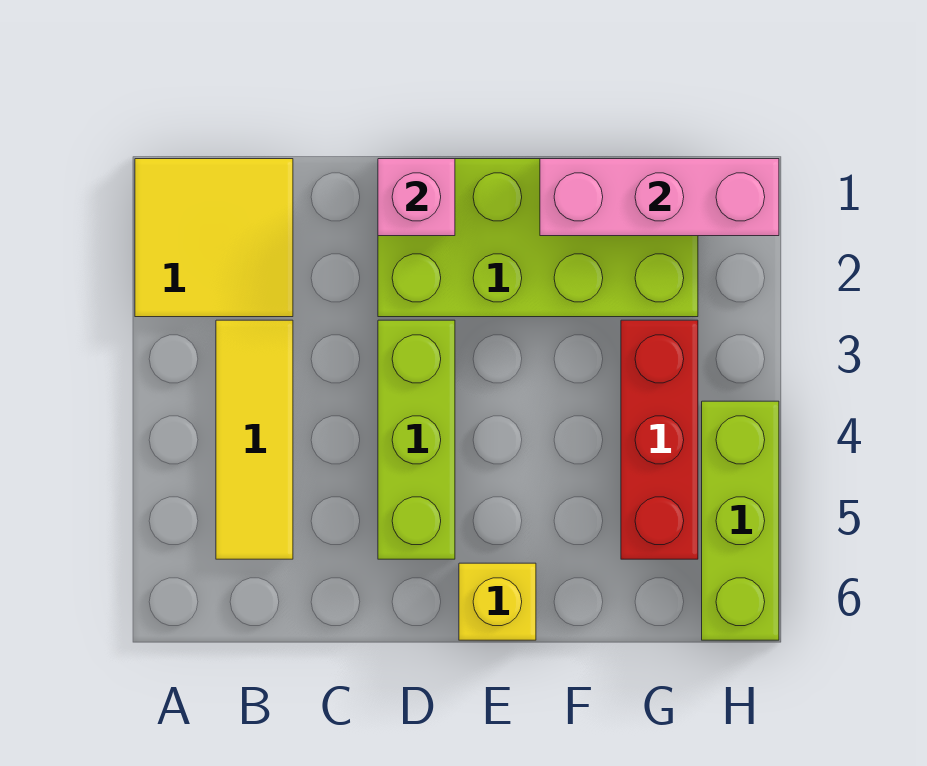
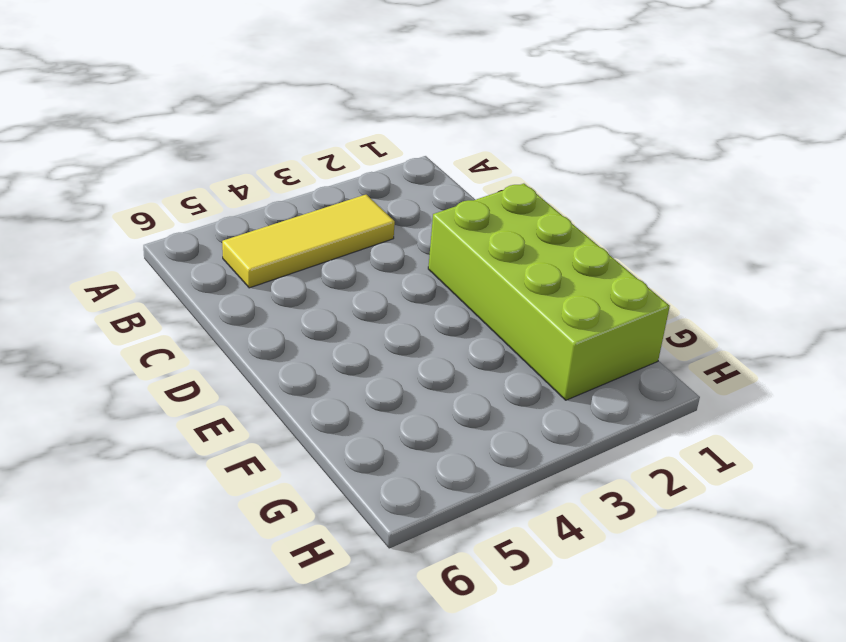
none -> yellow tile A1:B2 level 1
none -> lime brick D3:D5 level 1

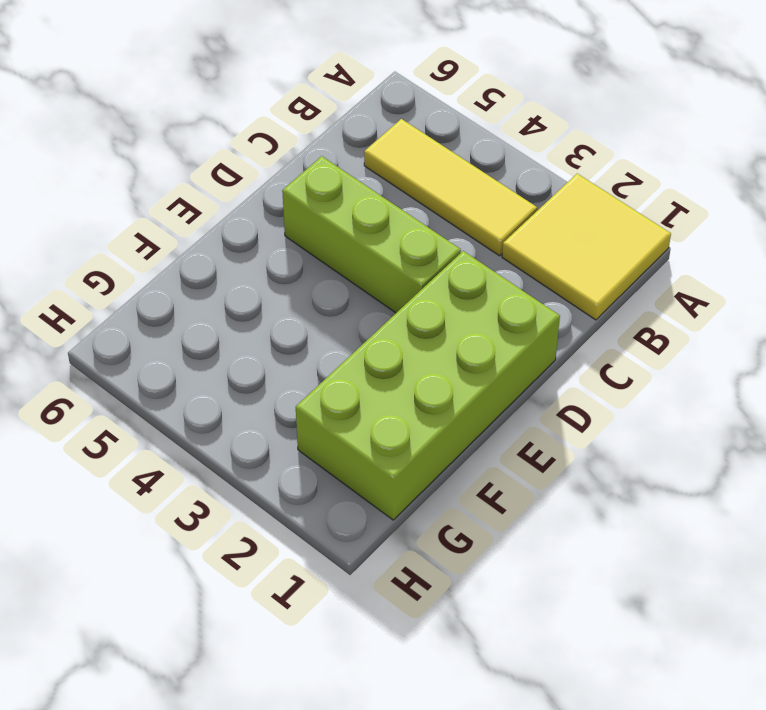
none -> yellow brick E6 level 1
none -> red brick G3:G5 level 1

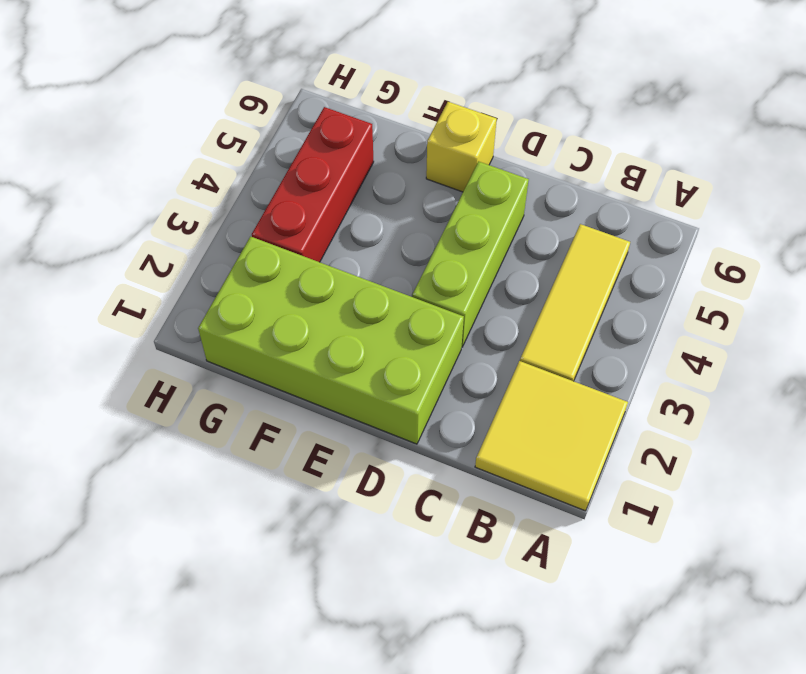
none -> lime brick H4:H6 level 1
none -> pink brick D1 level 2

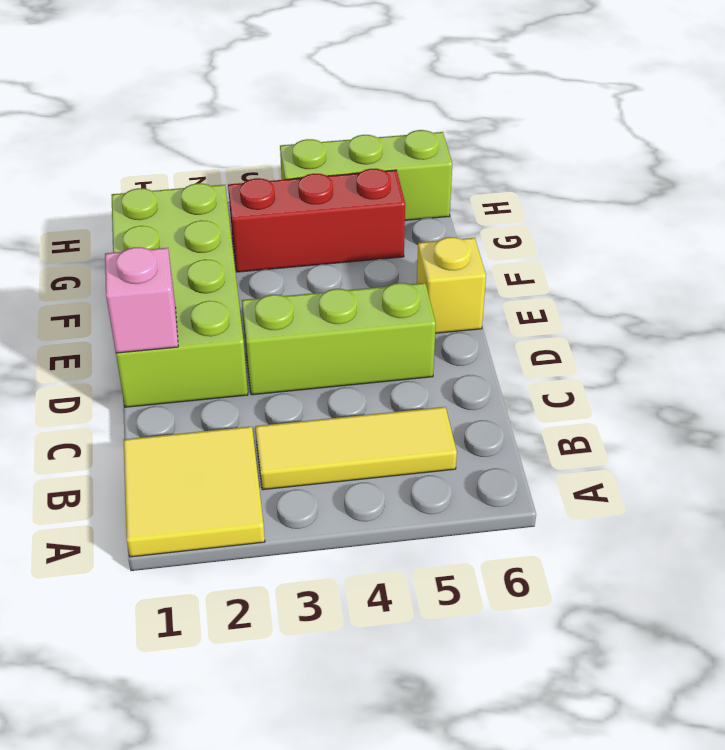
none -> pink brick F1:H1 level 2

